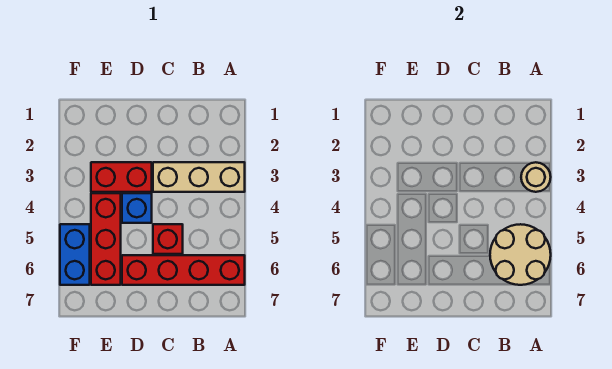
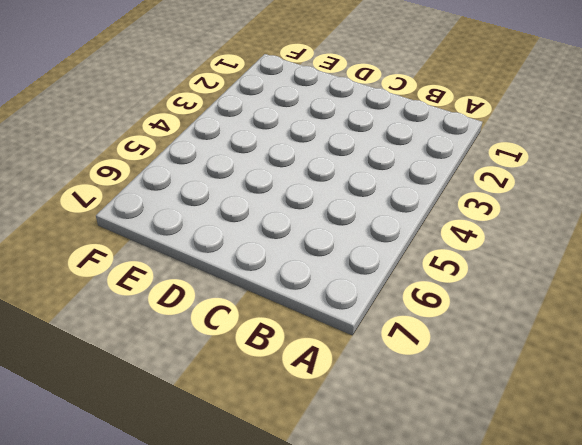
none -> tan brick A3:C3 level 1
none -> red brick A6:D6 level 1

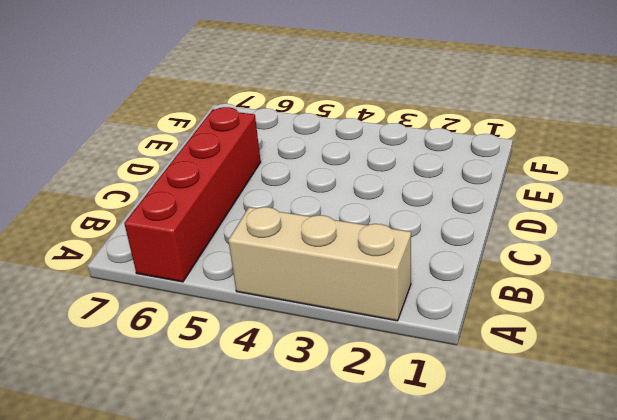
tan brick A2:A4 level 1 -> tan brick A3:C3 level 1
none -> red brick C5 level 1
none -> red brick D3:E3 level 1

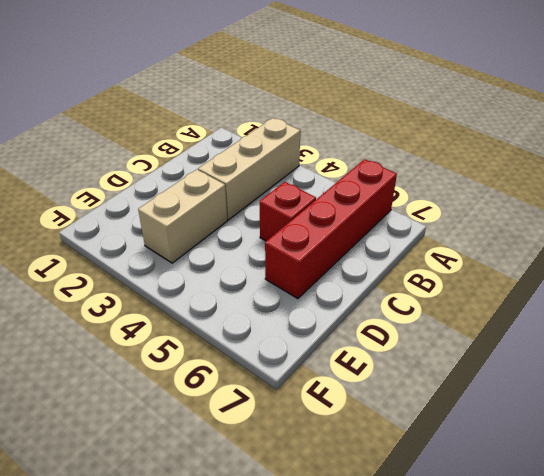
tan brick D3:E3 level 1 -> red brick D3:E3 level 1
none -> blue brick D4 level 1
none -> red brick E4:E6 level 1

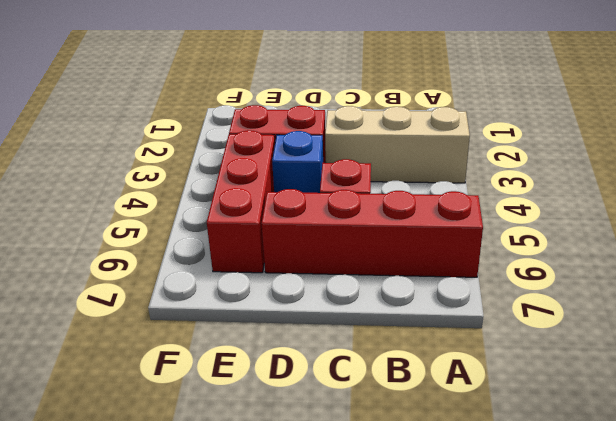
none -> blue brick F5:F6 level 1
none -> tan round brick A3 level 2

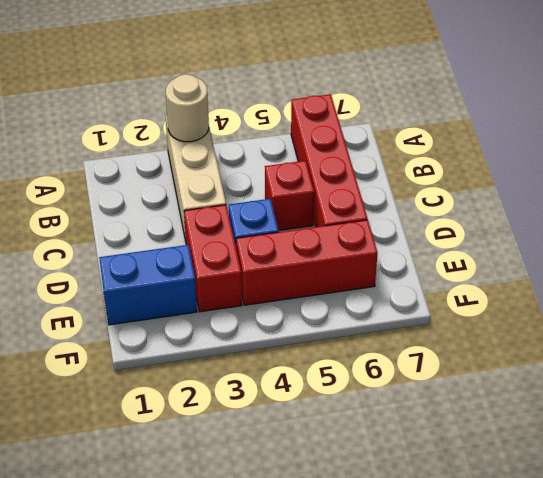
blue brick E1:E2 level 1 -> blue brick F5:F6 level 1
none -> tan round brick A5:B6 level 2

